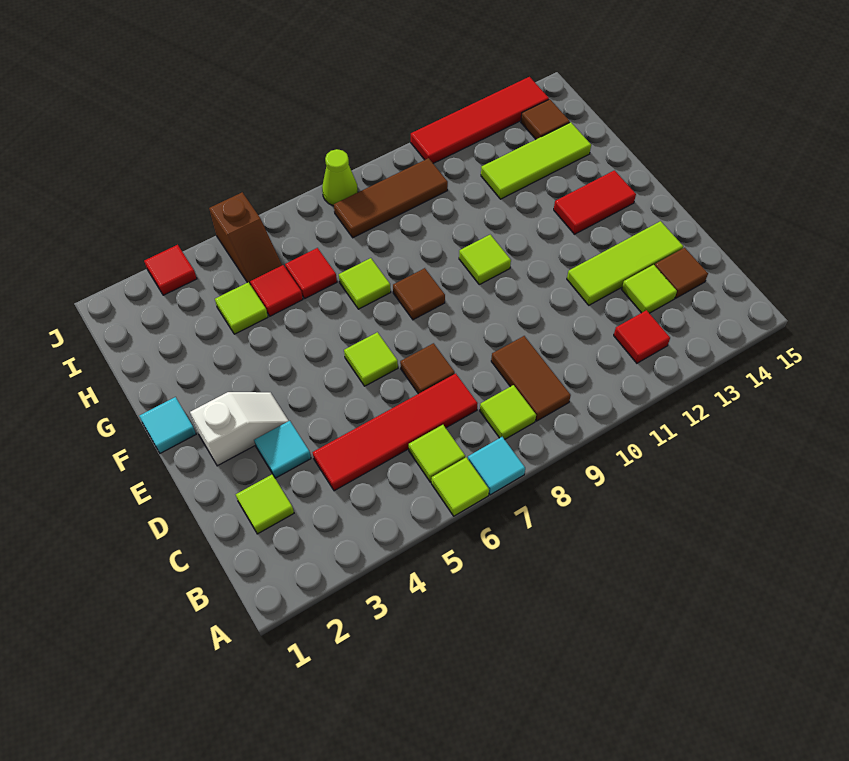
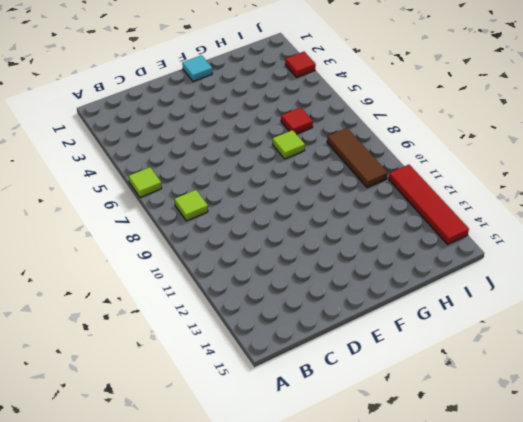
none -> cyan tile A7 level 1
none -> lime tile B6 level 1
none -> brown tile B9:C9 level 1
none -> red tile B12 level 1

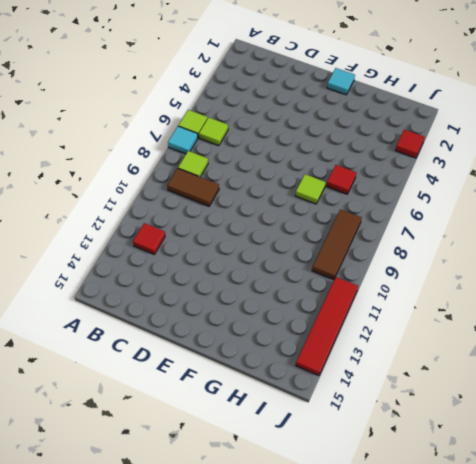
none -> lime tile C2 level 1
none -> red tile C4:C7 level 1
none -> lime tile C13 level 1
none -> brown tile C14 level 1

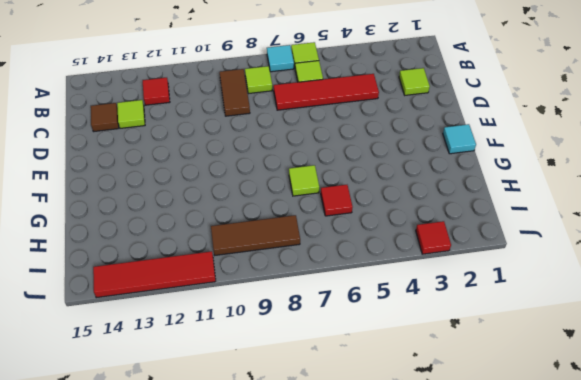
none -> cyan tile D3 level 1
none -> brown tile D7 level 1
none -> lime tile D12:D14 level 1
none -> white slope E2:E3 level 1 top 2

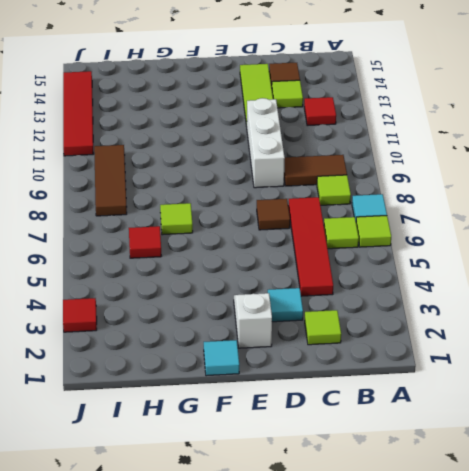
white brick D9:D11 level 1 -> none
none -> lime tile E6 level 1
none -> brown tile F8 level 1
none -> lime tile F10 level 1
none -> red tile F13:F14 level 1

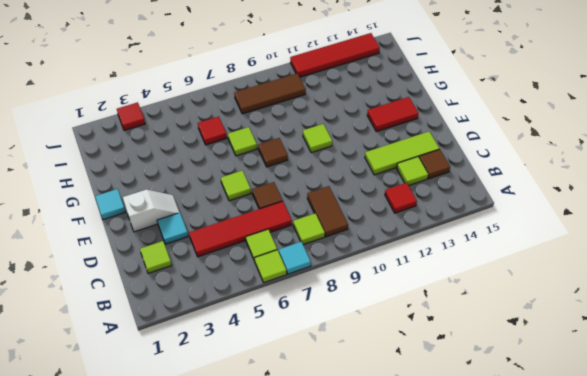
none -> lime tile H4 level 1
none -> red tile H5 level 1
none -> lime tile H12:H14 level 1
none -> brown slope I5:J5 level 1 top J

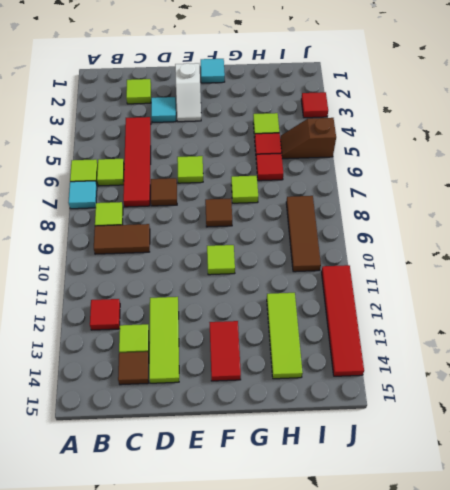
none -> brown tile I14 level 1
none -> lime cone J8 level 1

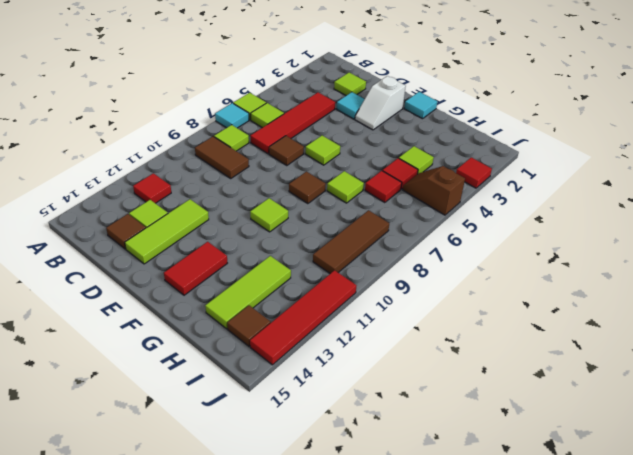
none -> lime cone J8 level 1

